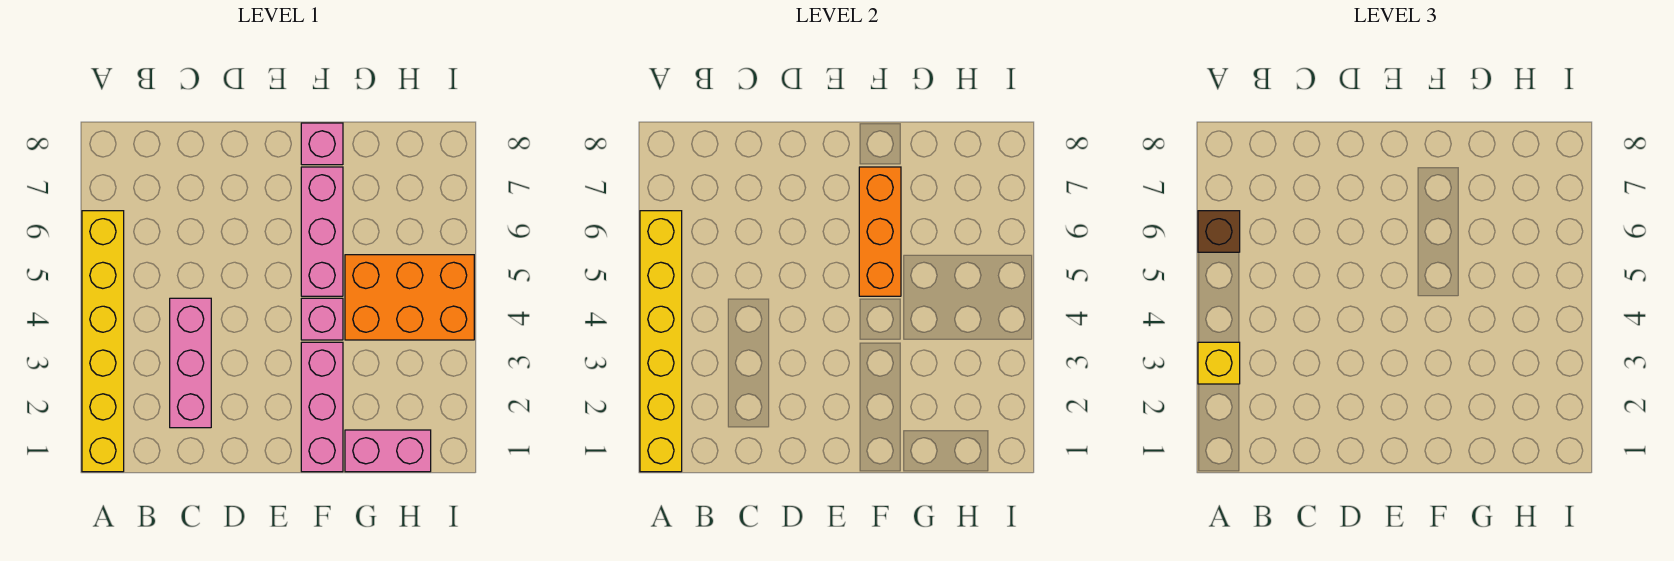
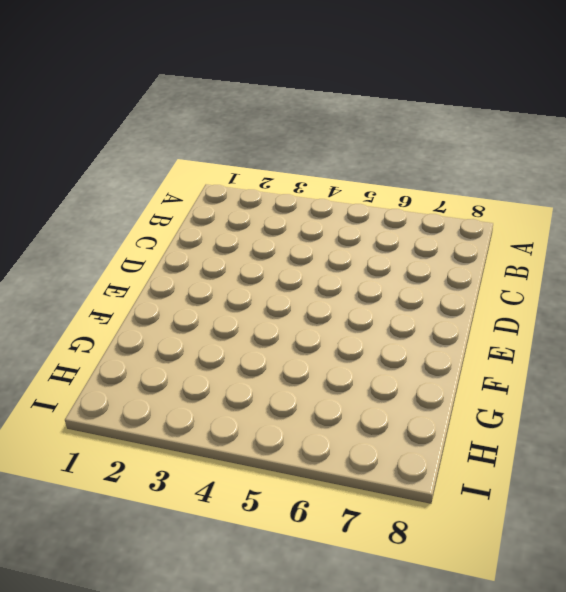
none -> yellow brick A1:A6 level 1
none -> pink brick C2:C4 level 1
none -> pink brick F1:F3 level 1

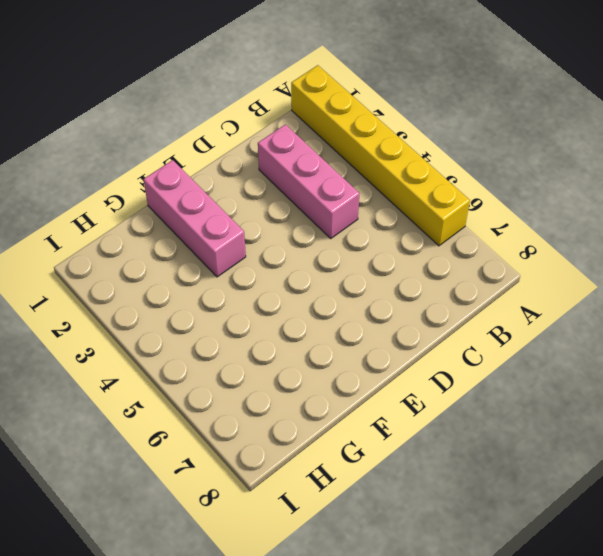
none -> pink brick F4 level 1
none -> pink brick F5:F7 level 1
none -> pink brick F8 level 1

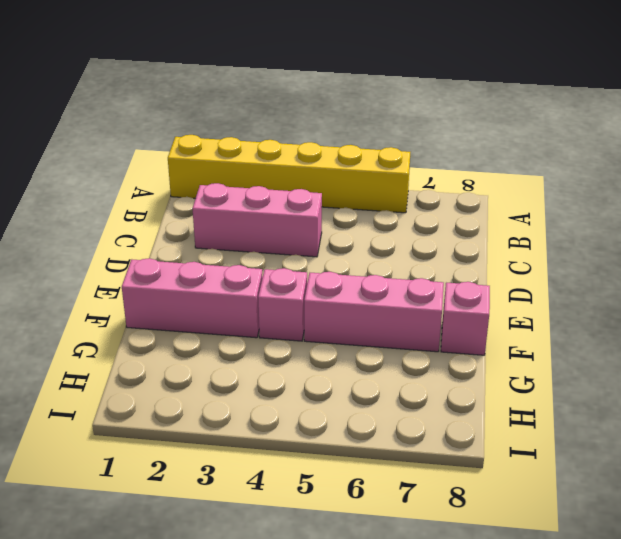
none -> pink brick G1:H1 level 1
none -> orange brick G4:I5 level 1
none -> yellow brick A1:A6 level 2

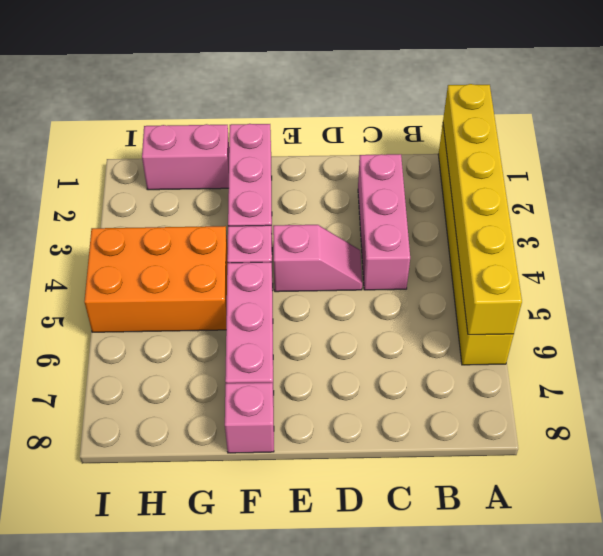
pink slope D4:E4 level 1 top E -> none
none -> orange brick F5:F7 level 2
none -> yellow brick A3 level 3
none -> brown brick A6 level 3

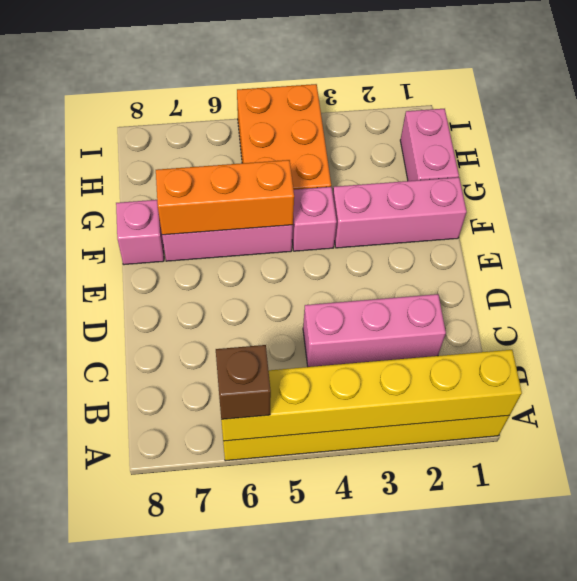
none -> yellow brick A3 level 3

